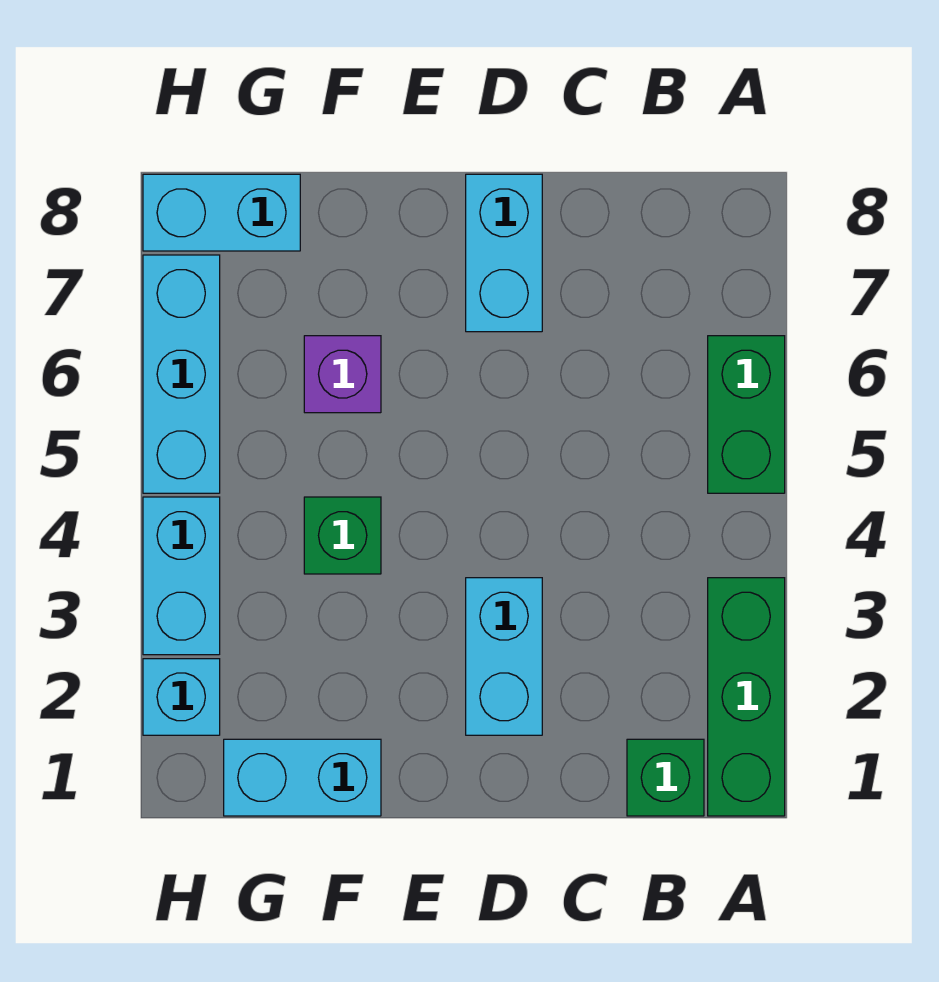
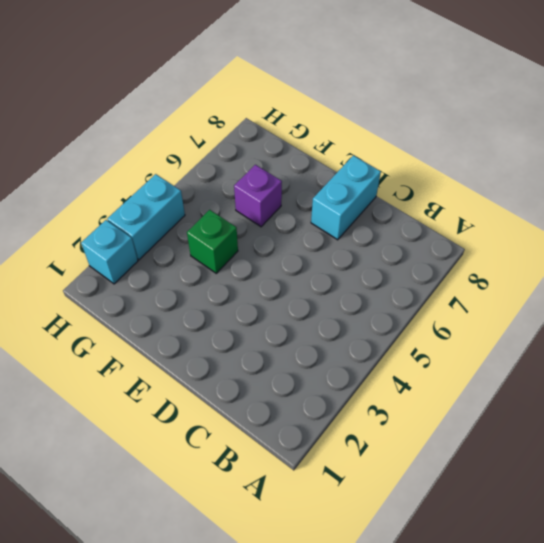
none -> green brick A1:A3 level 1
none -> green brick A5:A6 level 1
none -> green brick B1 level 1

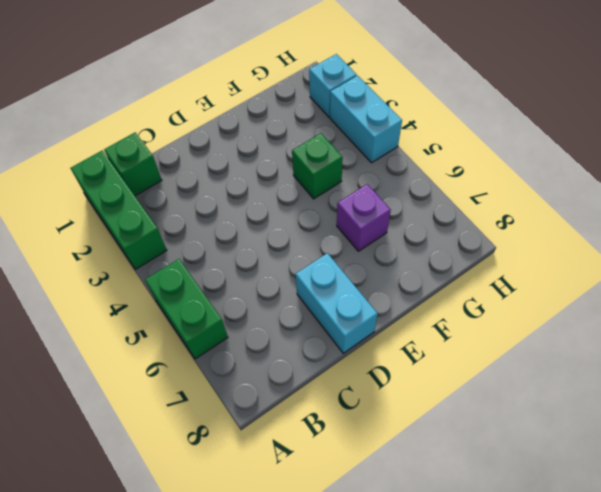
none -> cyan brick D2:D3 level 1
none -> cyan brick F1:G1 level 1
none -> cyan brick G8:H8 level 1

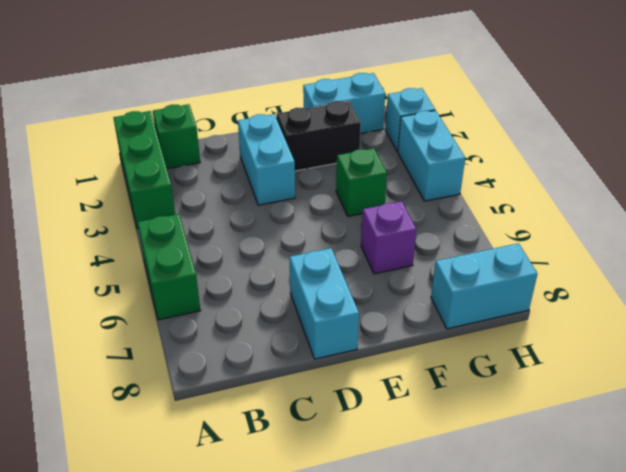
black brick E2:F2 level 1 -> none
none -> cyan brick H5:H7 level 1

